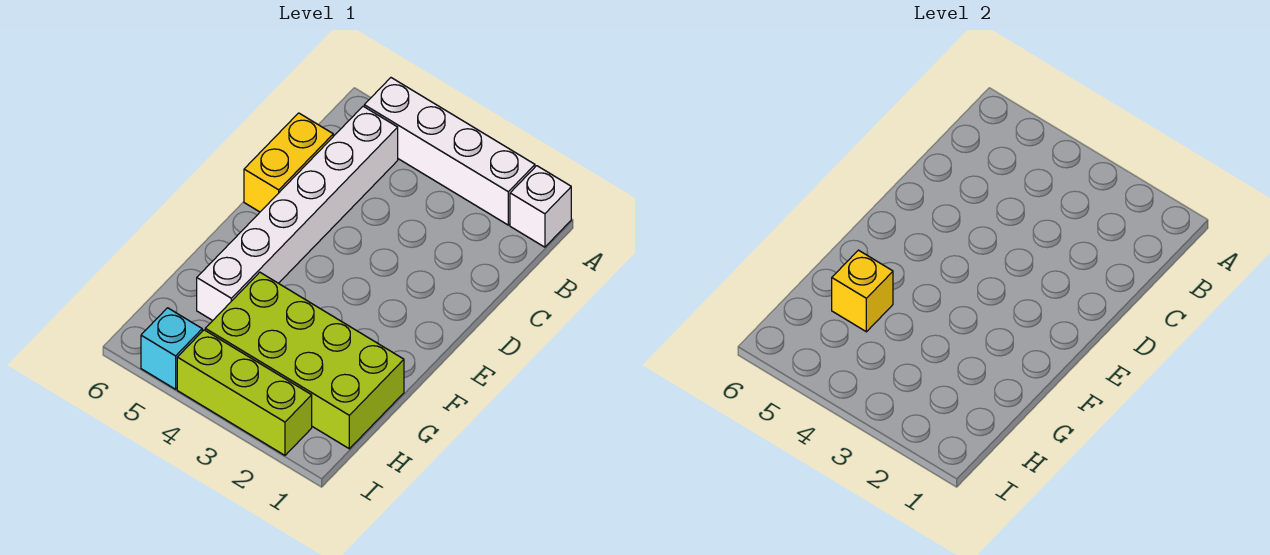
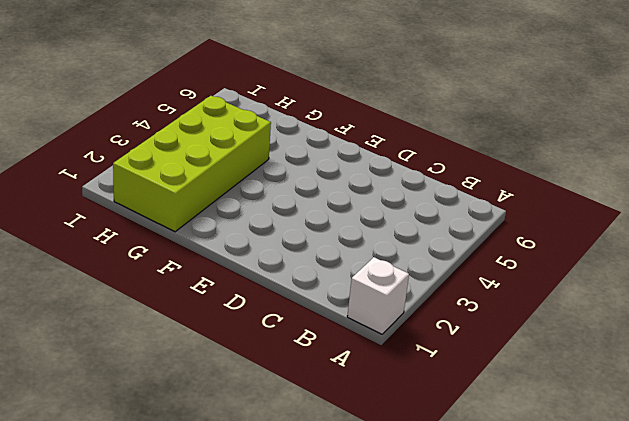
none -> white brick A2:A5 level 1
none -> white brick B5:G5 level 1

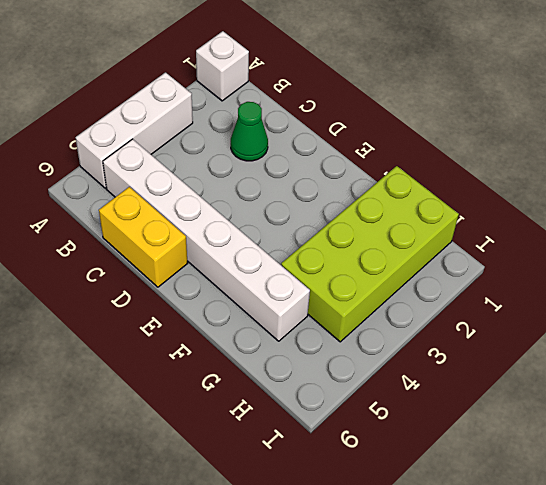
white brick A3:A5 level 1 -> white brick A2:A5 level 1
green cone C2 level 1 -> none
none -> lime brick I2:I4 level 1
none -> cyan brick I5 level 1

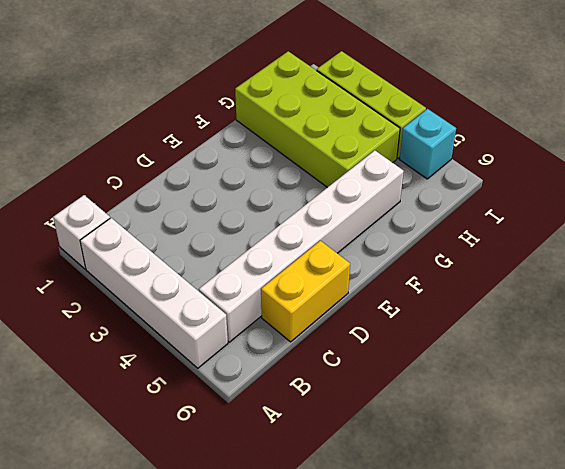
none -> yellow brick G5 level 2

